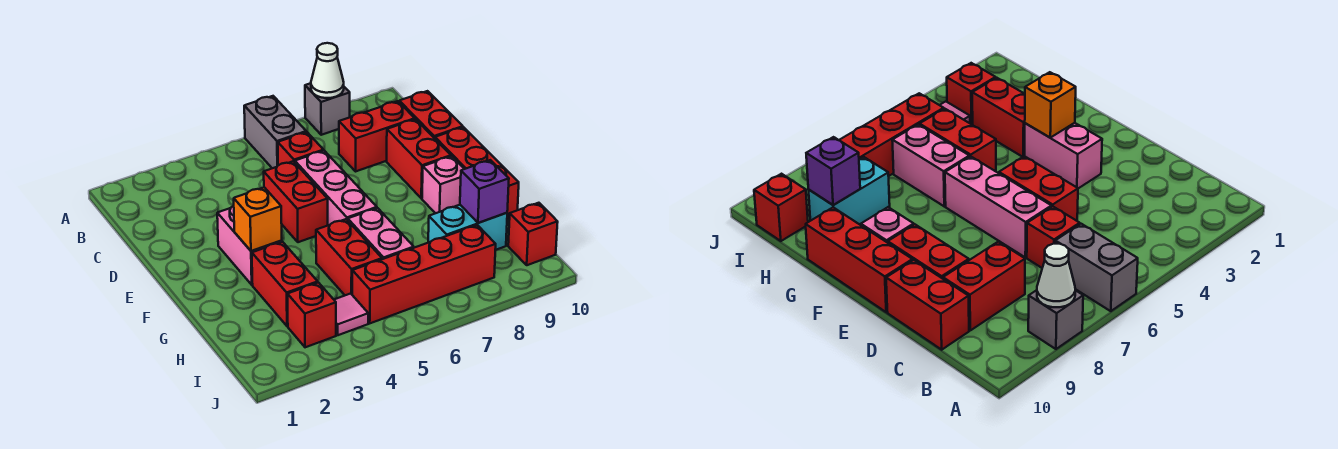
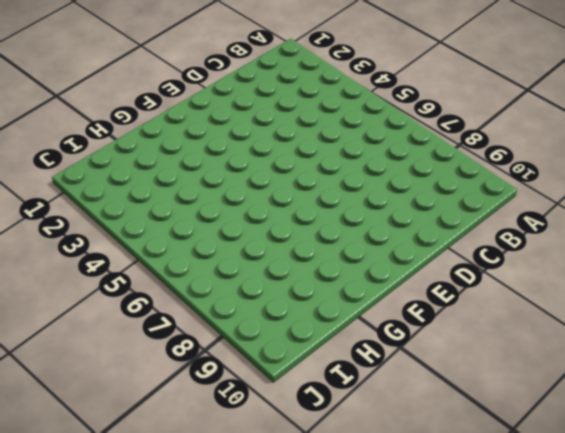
none -> grey brick A6:B6 level 1
none -> grey brick A8 level 1
none -> red brick C6 level 1

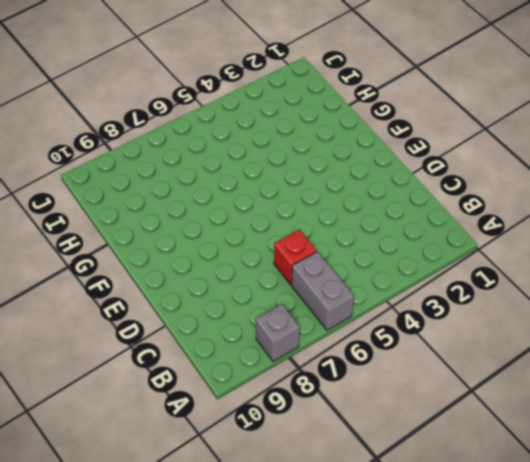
none -> red brick C8:C9 level 1
none -> red brick C10:D10 level 1
none -> red brick D5:E5 level 1

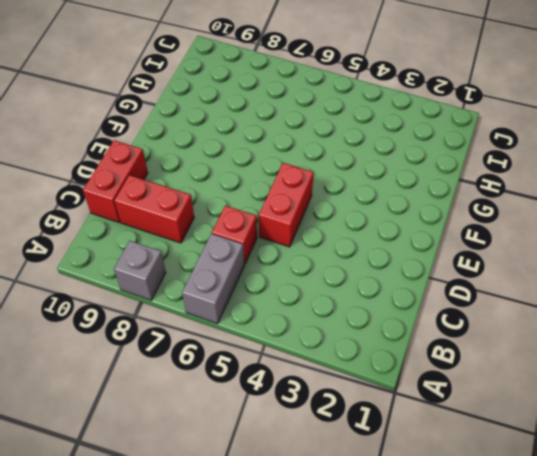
none -> pink brick D6:F6 level 1
none -> red brick D9:E9 level 1
none -> pink brick E3:F3 level 1

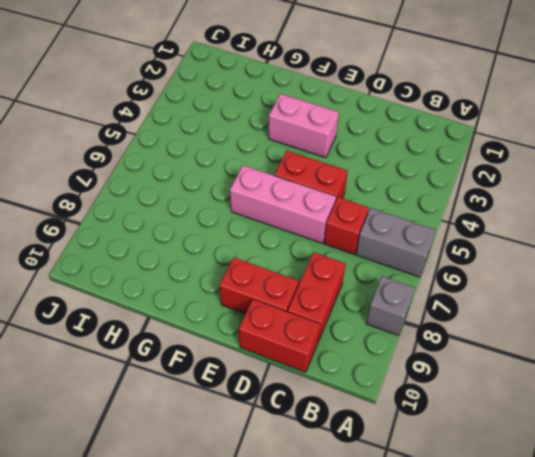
none -> red brick E10:G10 level 1
none -> pink brick F9 level 1
none -> red brick G3:H3 level 1

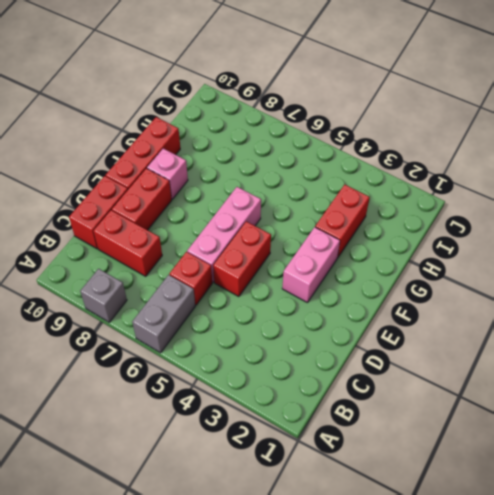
none -> red brick G5:H5 level 1
none -> pink brick G6:H6 level 1
none -> cyan brick H8:H9 level 1

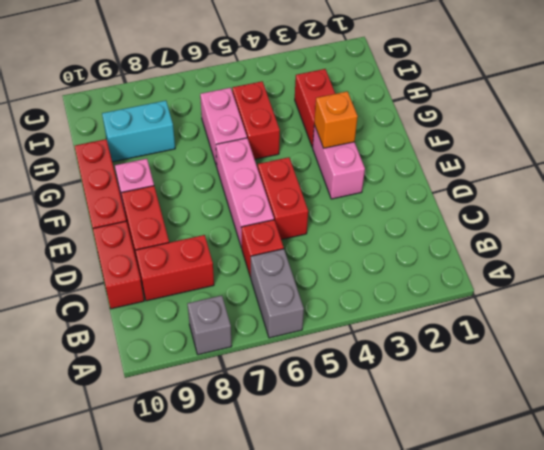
none -> red brick I3 level 1
none -> pink tile I4 level 1
none -> red brick I5:I8 level 1

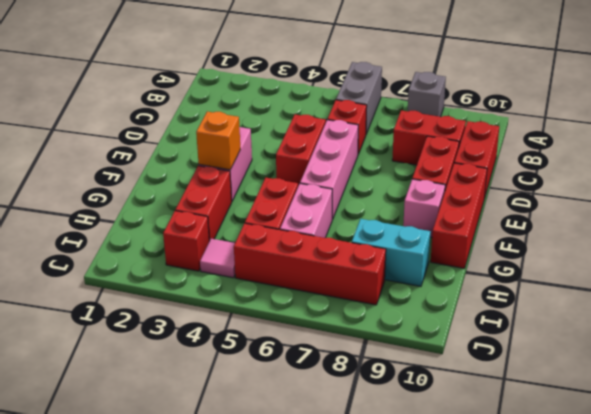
none -> red brick I10 level 1
none -> white cone A8 level 2
none -> purple brick H9 level 2

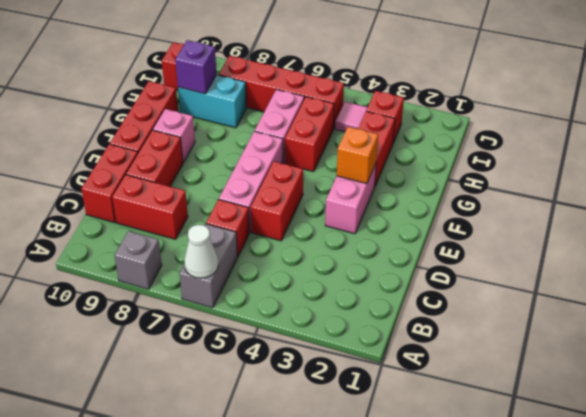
white cone A6 level 2 -> white cone A8 level 2

